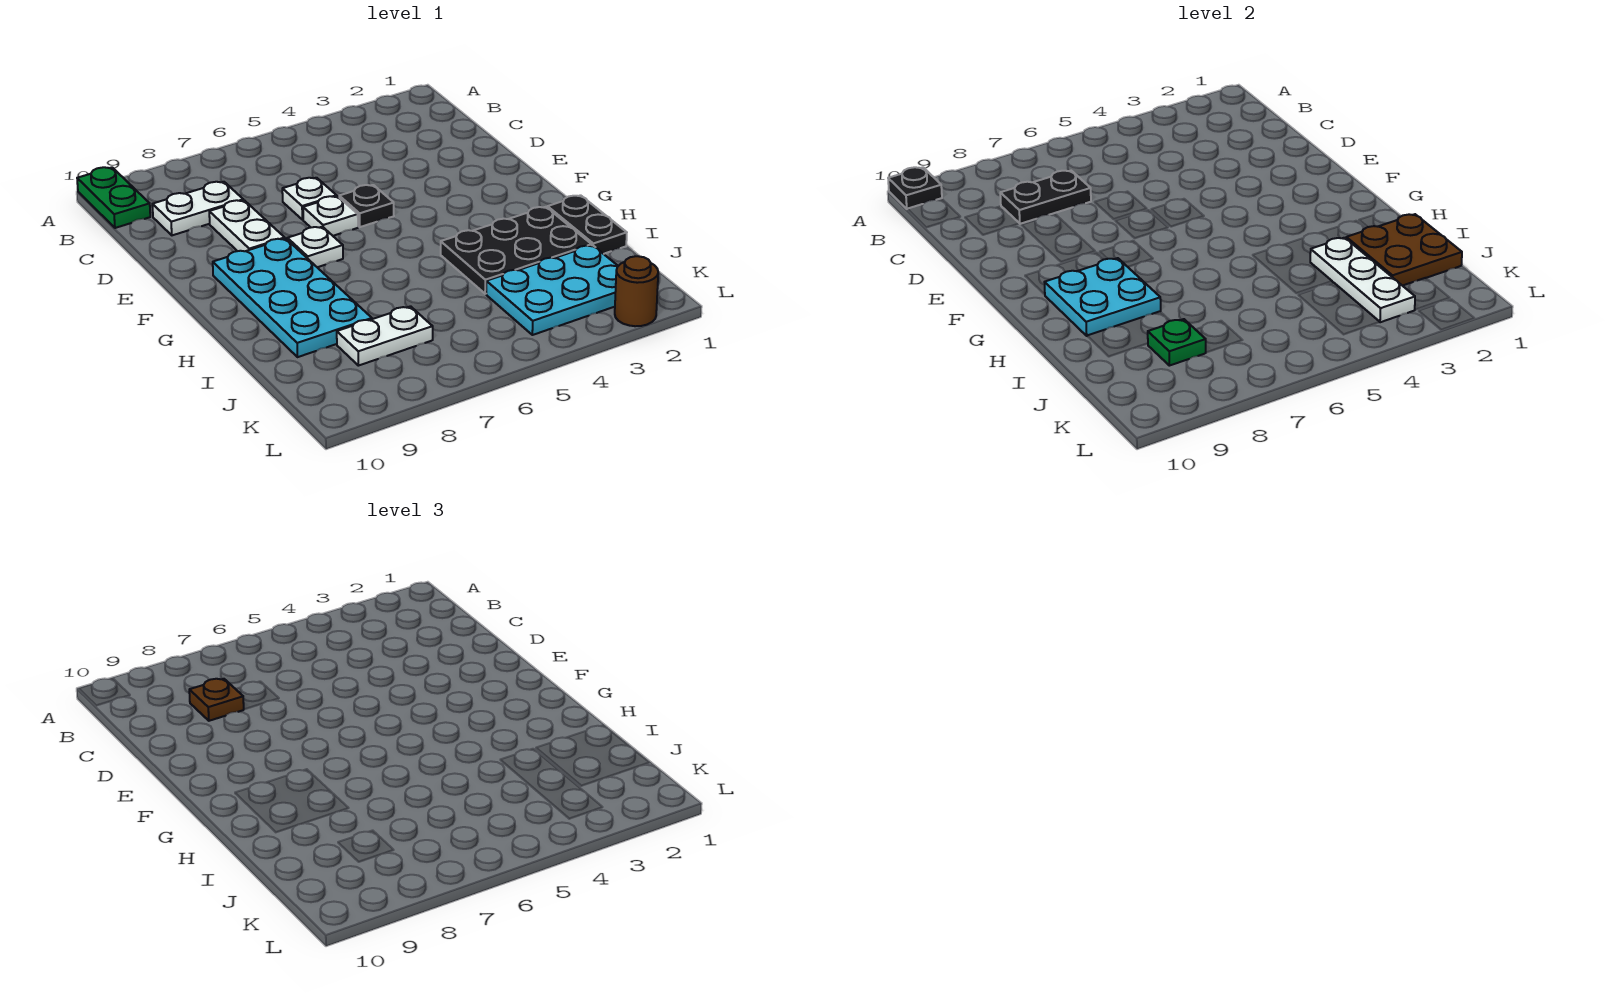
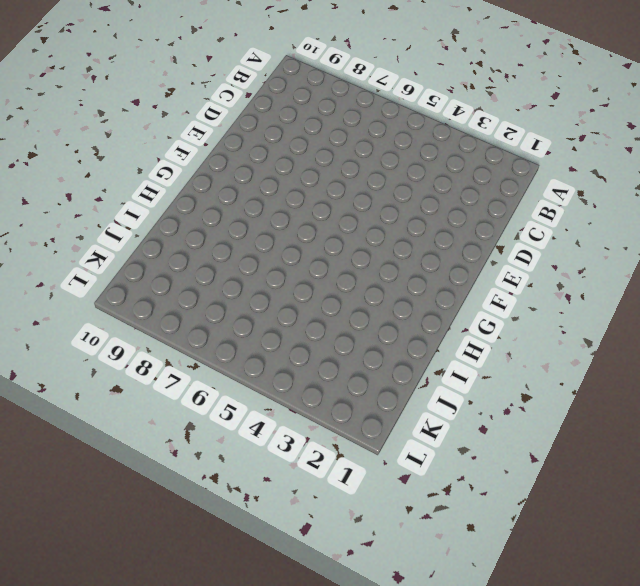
none -> green plate A10:B10 level 1
none -> white plate C8:C9 level 1
none -> white plate D6 level 1

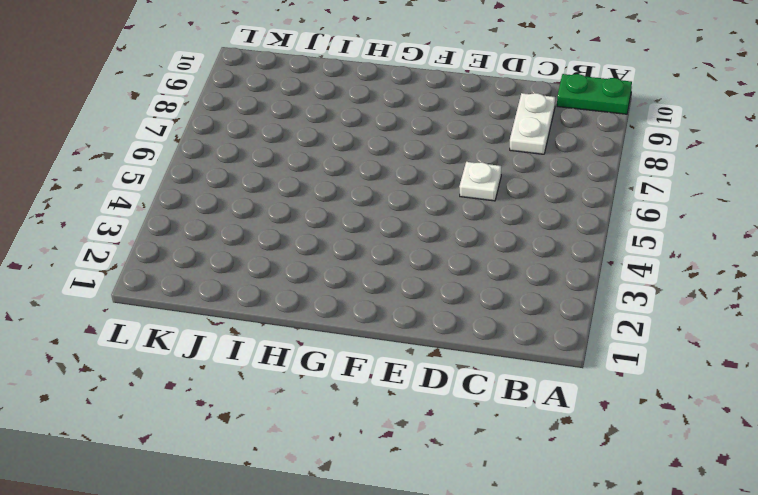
none -> white plate D8:E8 level 1
none -> black plate E5 level 1
none -> white plate E6 level 1

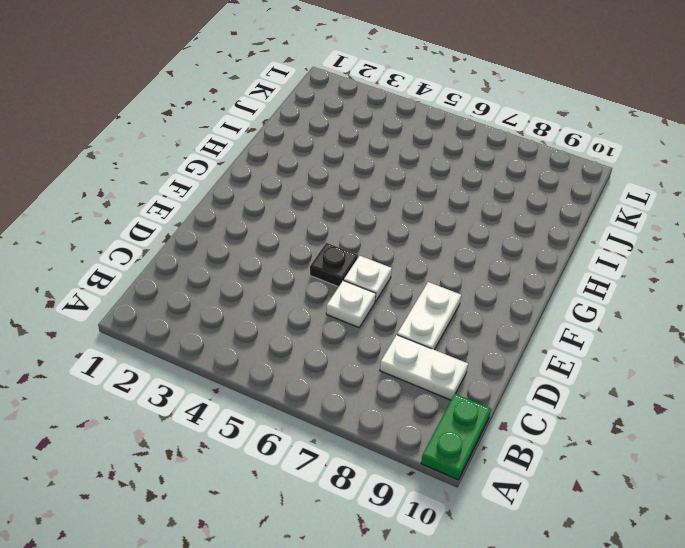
none -> white plate F7 level 1
none -> cyan plate F8:I9 level 1
none -> black plate H1:I1 level 1

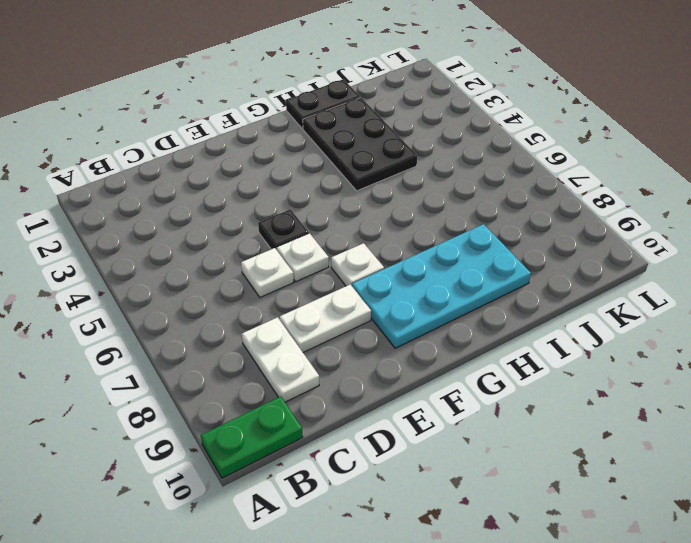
none -> cyan plate J2:K4 level 1
none -> white plate J7:J8 level 1
none -> brown round brick L2 level 1

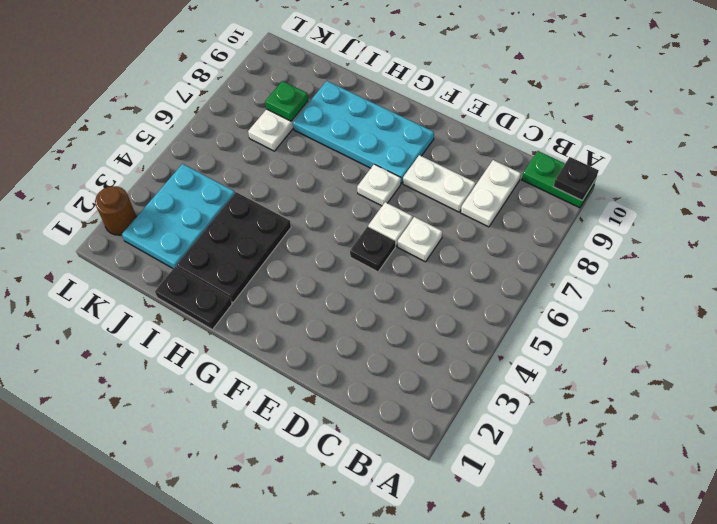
none -> black plate C7:C8 level 2
none -> cyan plate G8:H9 level 2
none -> brown plate I1:J2 level 2

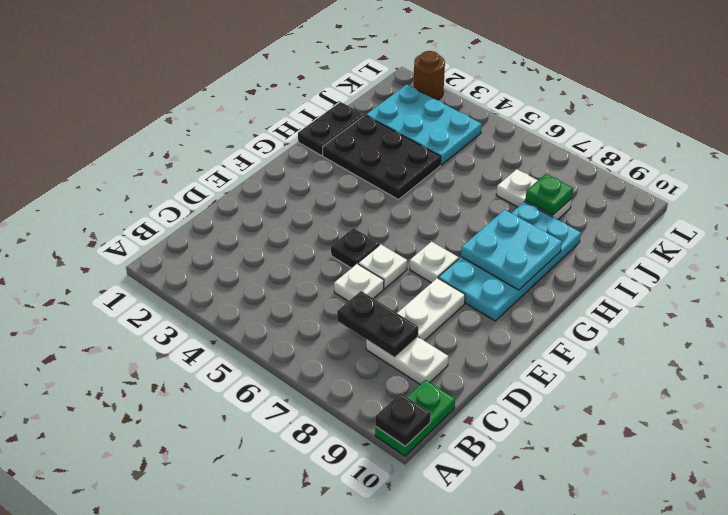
none -> brown plate I1:J2 level 2
none -> white plate I3:K3 level 2
none -> brown plate C8 level 3

